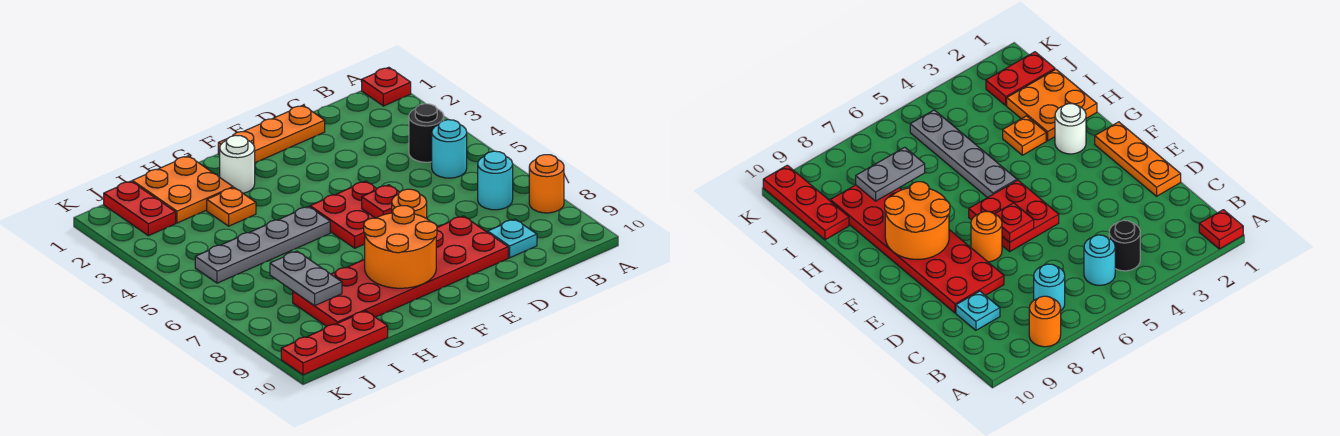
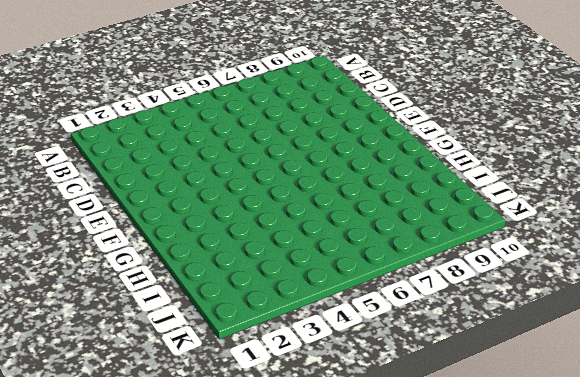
none -> red plate A1 level 1
none -> orange round brick A8 level 1
none -> black round brick B4 level 1

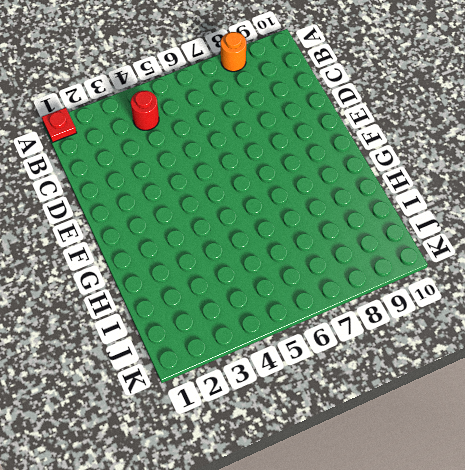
red round brick B4 level 1 -> black round brick B4 level 1
none -> cyan round brick B5 level 1
none -> cyan round brick B7 level 1
none -> cyan plate C9 level 1

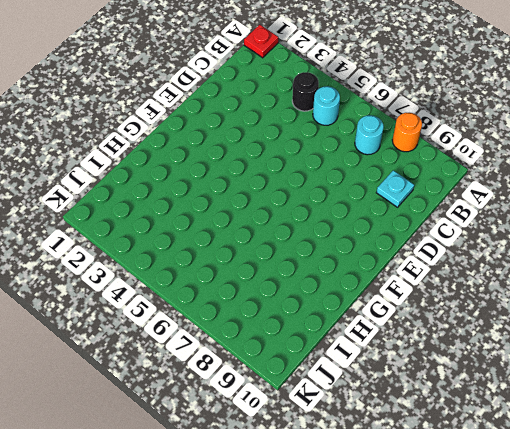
none -> orange plate D1:F1 level 1
none -> red plate D8:I9 level 1
none -> red plate E5:F6 level 1

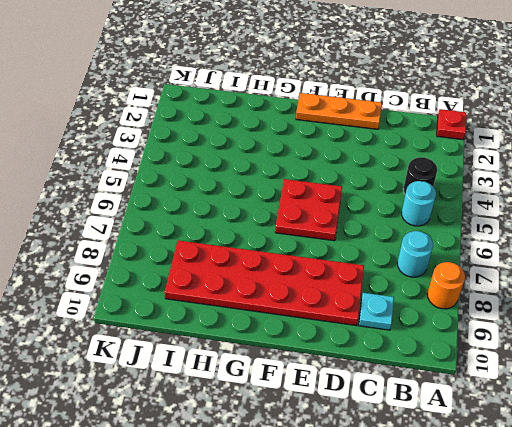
none -> orange round brick E7 level 1
none -> white round brick G2 level 1
none -> grey plate G5:J5 level 1

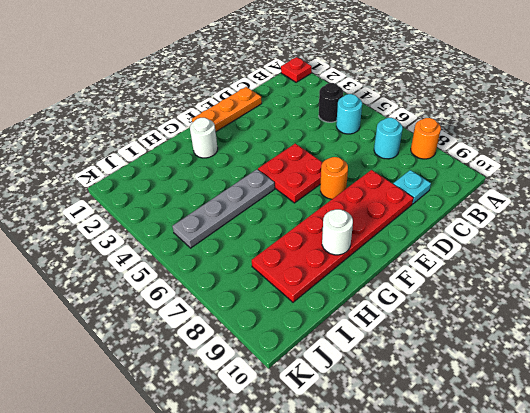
white round brick G9 level 2 -> orange round brick F8:G9 level 2
none -> orange plate H1:I2 level 1
none -> orange plate H3 level 1
none -> red plate I10:K10 level 1

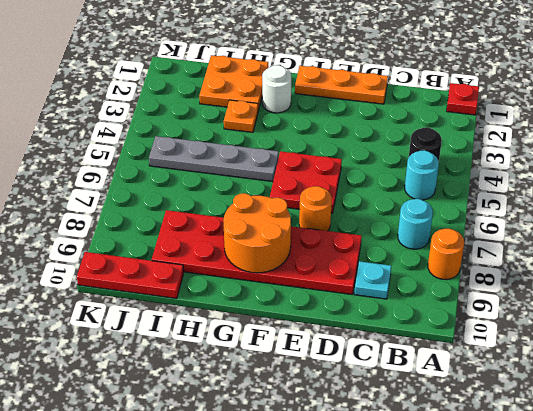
none -> red plate J1:J2 level 1
none -> red plate E6 level 2
none -> grey plate I7:I8 level 2

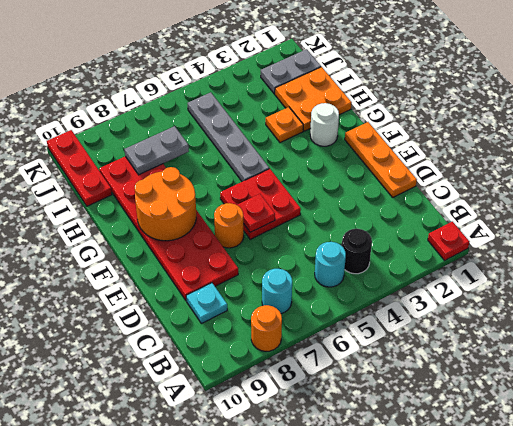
grey plate J1:J2 level 1 -> red plate J1:J2 level 1

